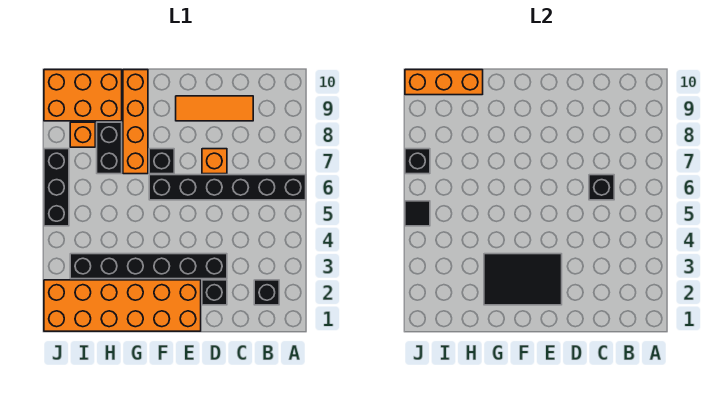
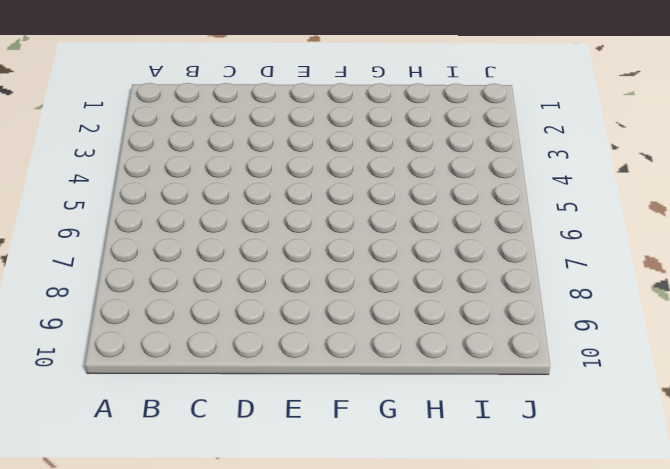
none -> black brick A6:F6 level 1
none -> black brick B2 level 1
none -> orange tile C9:E9 level 1

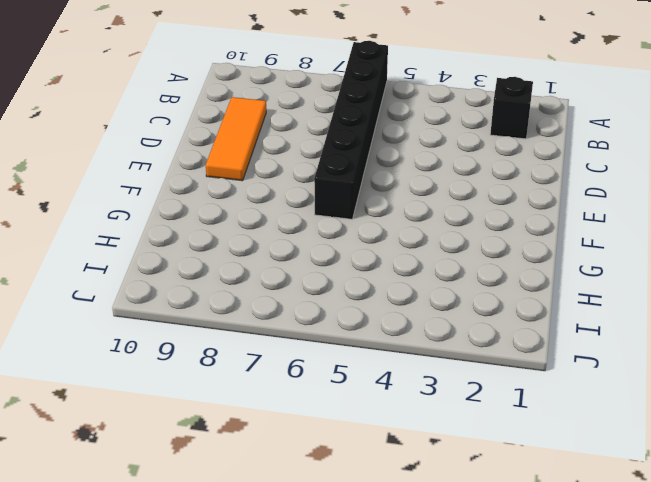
none -> black brick D2 level 1
none -> black brick D3:I3 level 1
none -> orange brick D7 level 1

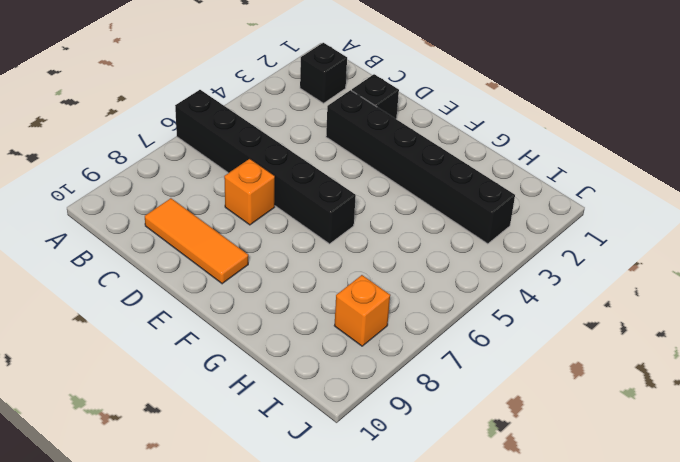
none -> orange brick E1:J2 level 1
none -> black brick F7 level 1
none -> orange brick G7:G10 level 1

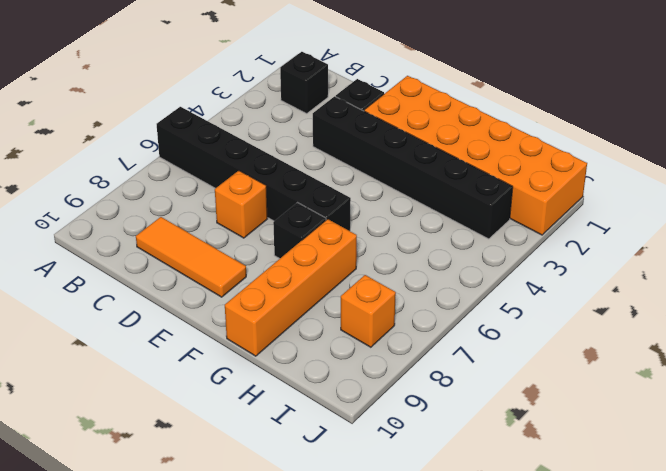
none -> black brick H7:H8 level 1
none -> orange brick H9:J10 level 1
none -> black brick J5:J7 level 1

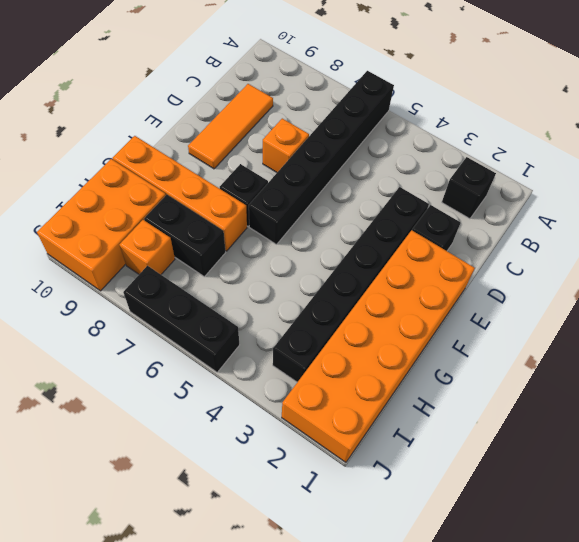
none -> black brick C6 level 2
none -> black tile E2:G3 level 2
none -> orange brick H10:J10 level 2

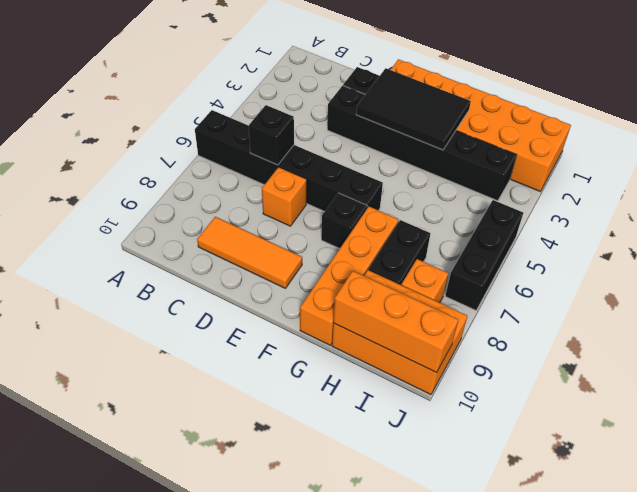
none -> black brick B2 level 1
none -> black tile J5 level 2
none -> black brick J7 level 2

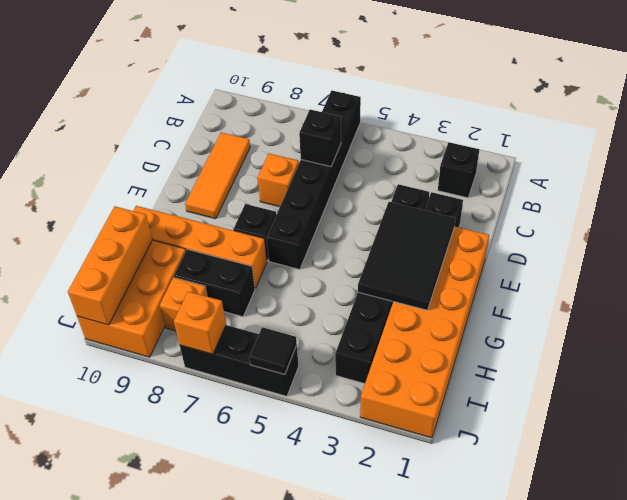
orange brick J7 level 2 -> black brick J7 level 2

